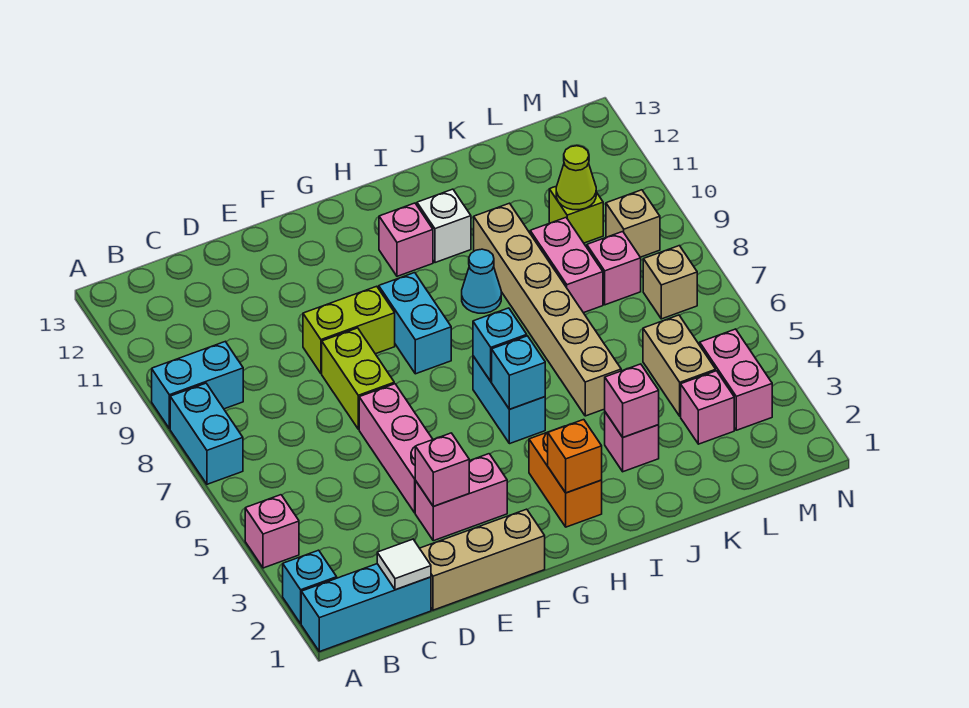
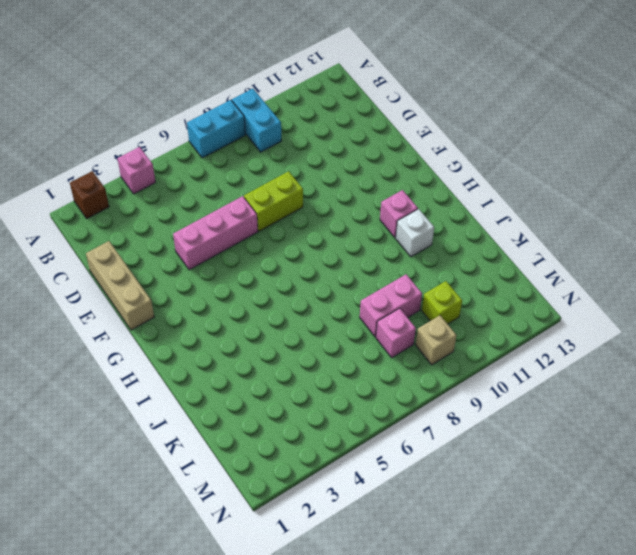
brown brick A2 level 1 -> cyan brick A2 level 1
none -> cyan brick A1:C1 level 1
none -> pink brick E3:F3 level 1
none -> lime brick E9:F9 level 1
none -> cyan brick G8:G9 level 1

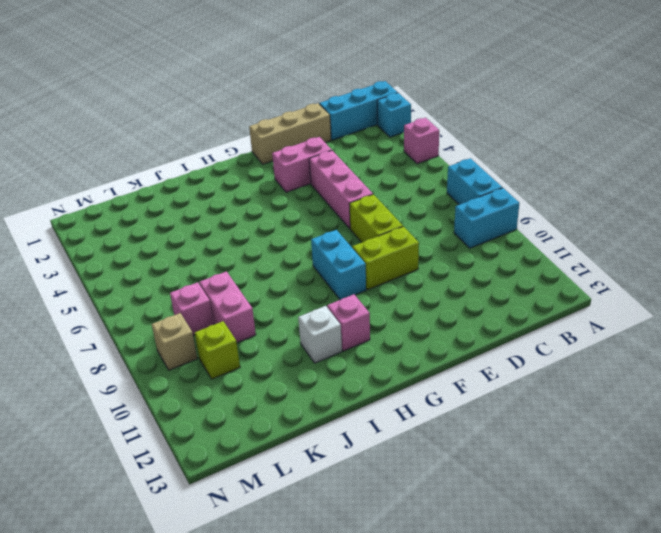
none -> orange brick H2:H3 level 1
none -> cyan brick H5:H6 level 1
none -> cyan cone I9 level 1
none -> pink brick J3 level 1

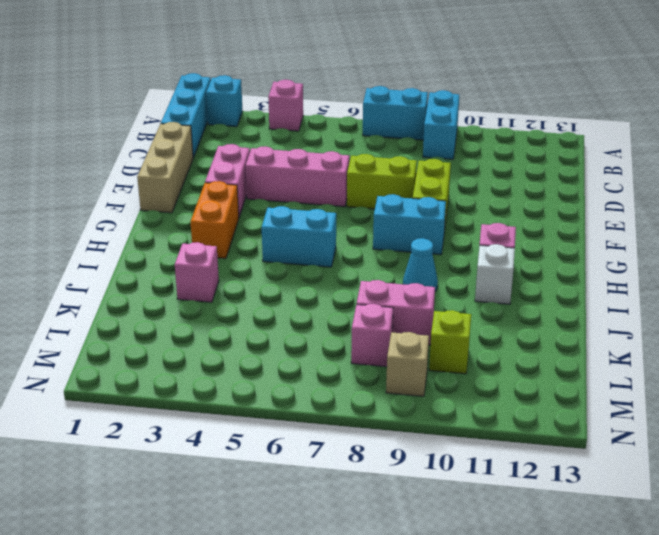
orange brick G3:H3 level 1 -> orange brick H2:H3 level 1
none -> tan brick J5:J10 level 1
none -> pink brick L3 level 1
none -> tan brick L4:L5 level 1
none -> pink brick M3:M4 level 1

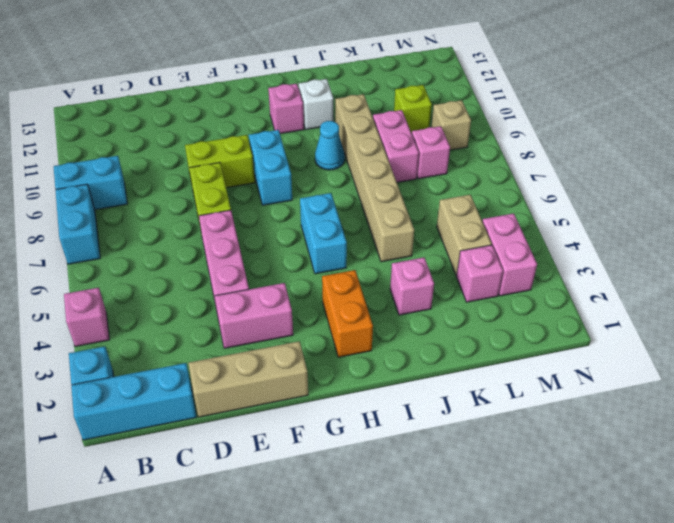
none -> tan brick M7 level 1
none -> white tile C1 level 2
none -> pink brick E3 level 2
none -> orange brick H2 level 2

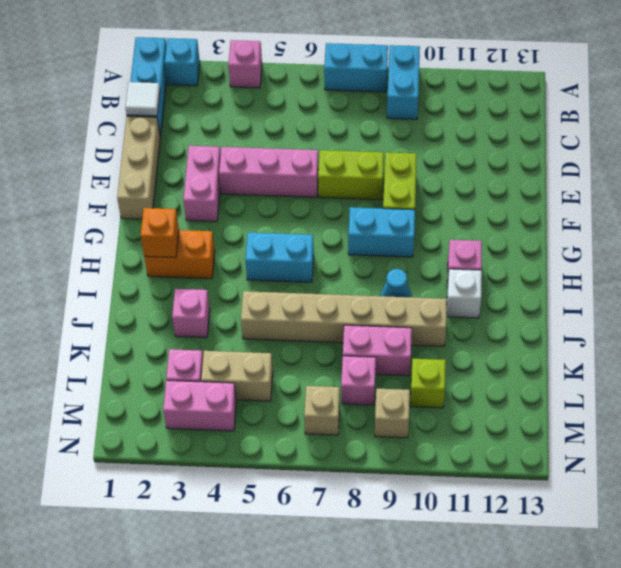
none -> pink brick E3 level 2
none -> cyan brick H5 level 2
none -> cyan brick H6 level 2
none -> pink brick J3 level 2

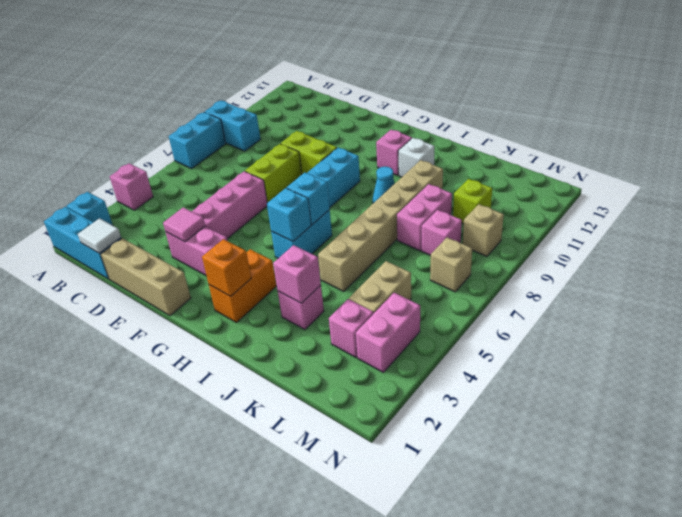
pink tile E3 level 2 -> pink brick E3 level 2
none -> lime cone L10 level 2

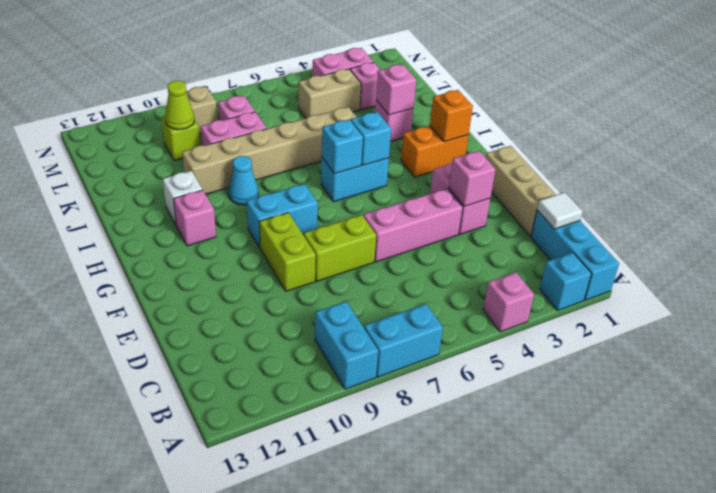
none -> tan brick M7 level 1

